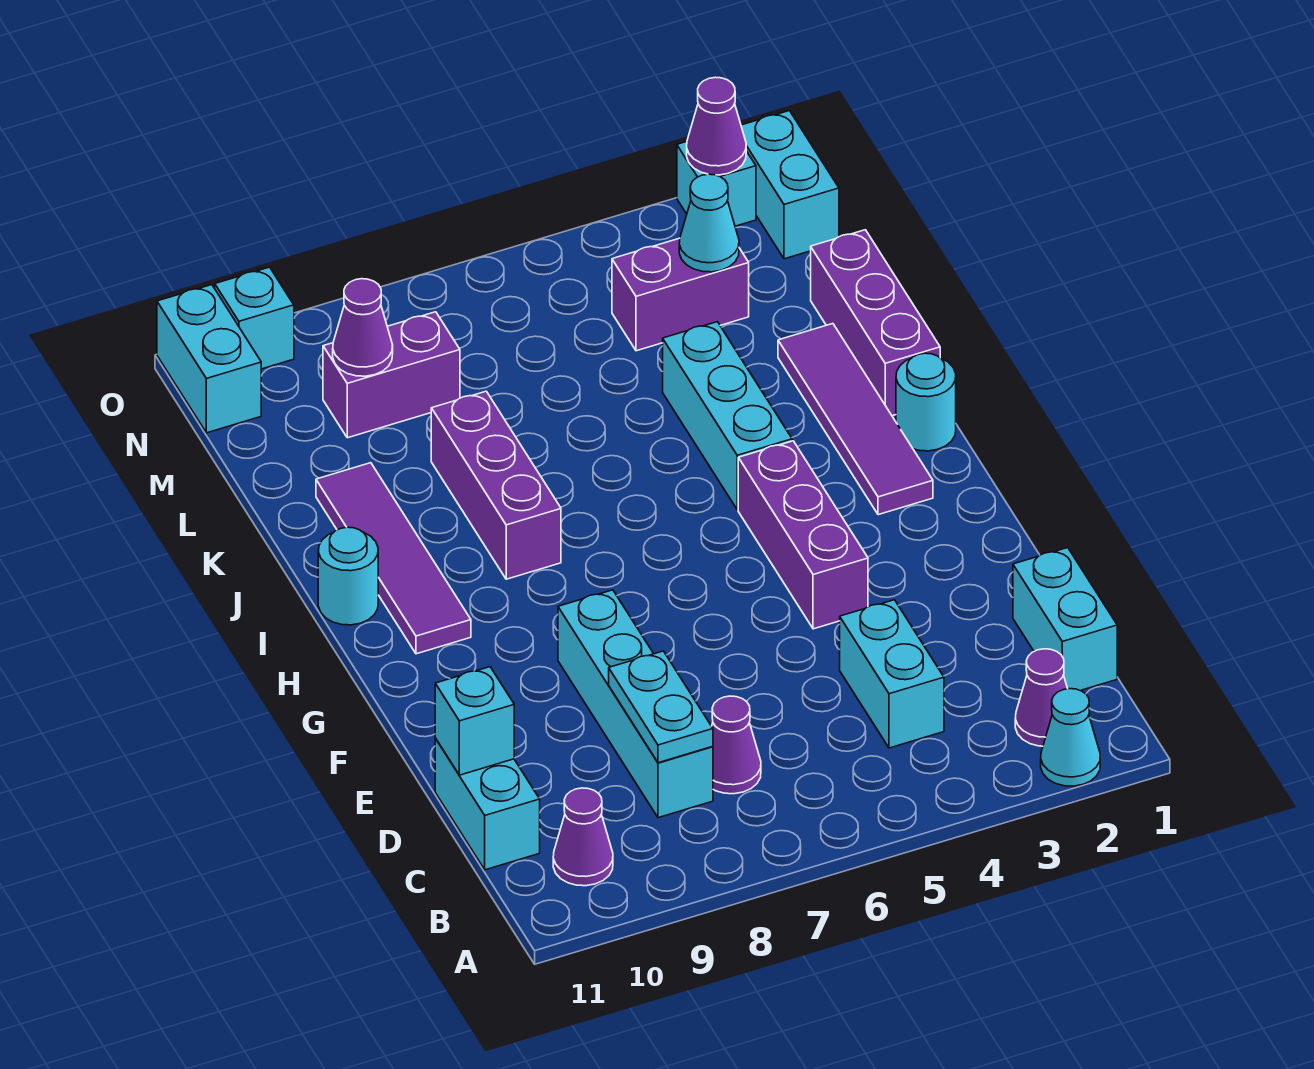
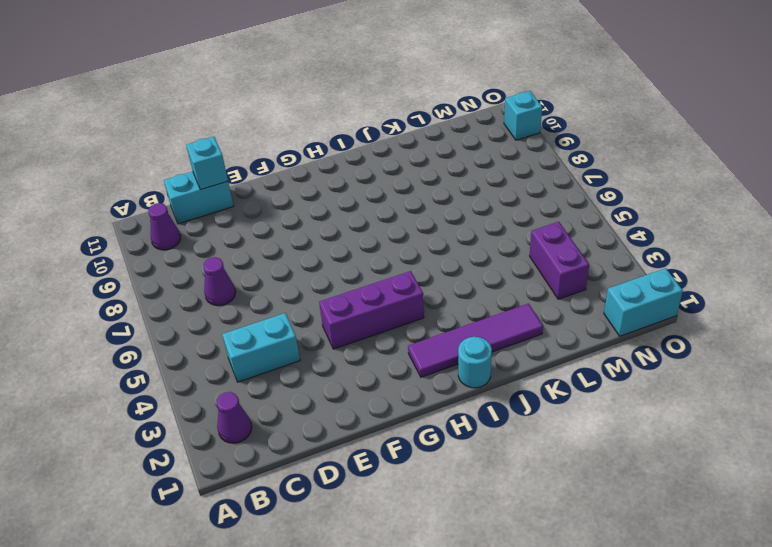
none -> cyan cone A2 level 1
none -> cyan brick C1:D1 level 1
none -> cyan brick C8:F8 level 1

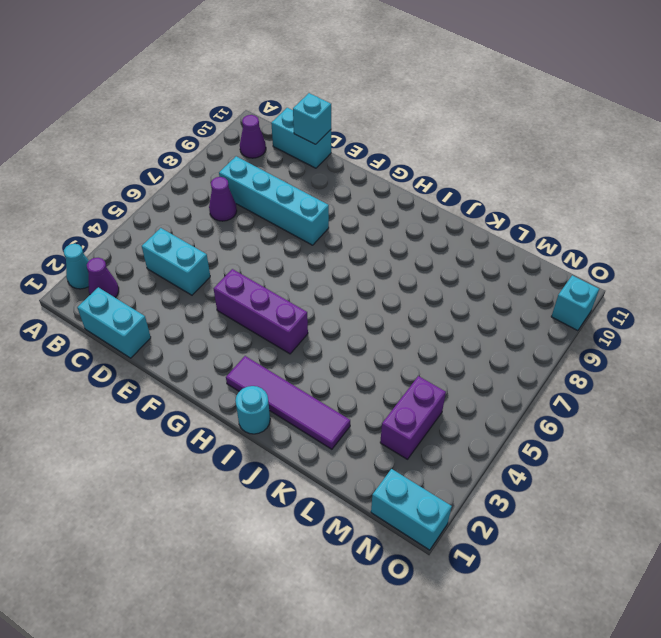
none -> purple tile H10:K10 level 1
none -> cyan brick I4:K4 level 1
none -> purple brick I8:K8 level 1

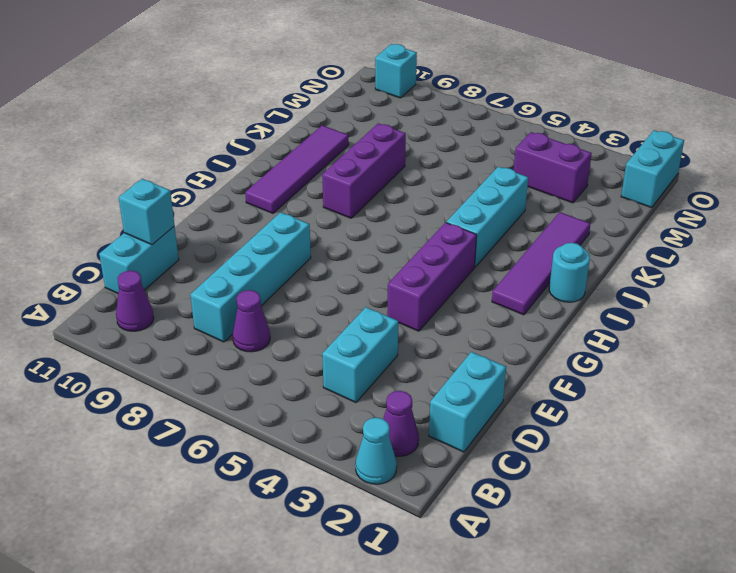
none -> cyan round brick I11 level 1
none -> purple brick J1:L1 level 1
none -> purple brick M8:M9 level 1

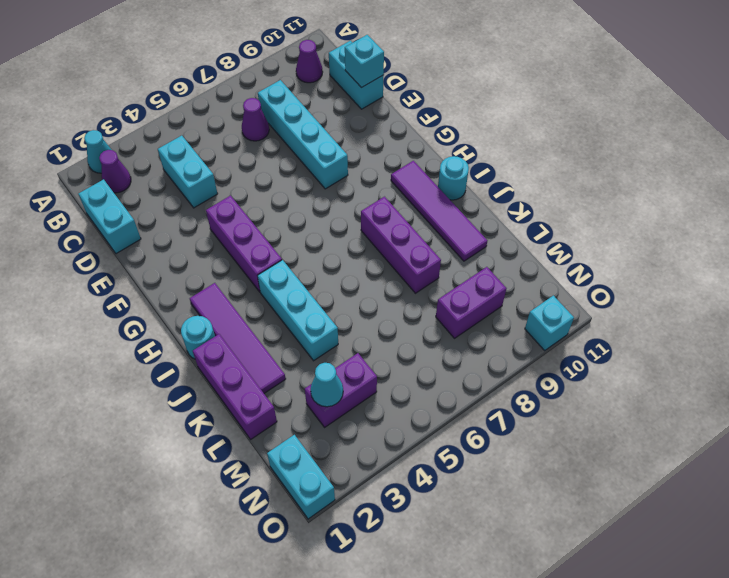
none -> cyan brick N11:O11 level 1
none -> cyan brick O2 level 1
none -> cyan plate C8:D8 level 2

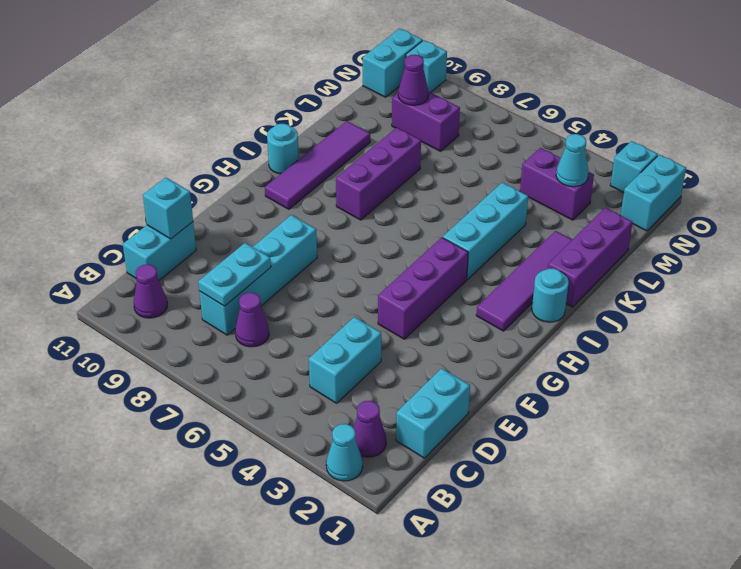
none -> purple cone O2 level 2

